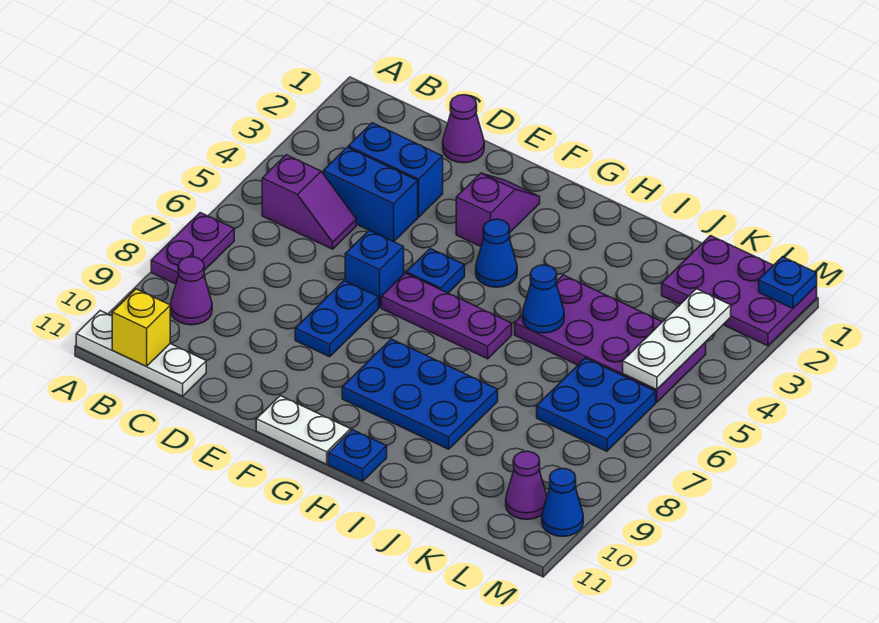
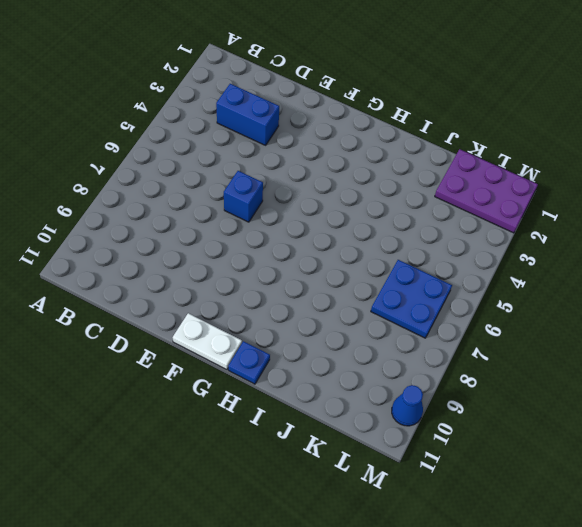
none -> purple plate A7:A8 level 1
none -> white plate A11:C11 level 1
none -> purple slope B5:C5 level 1 top B

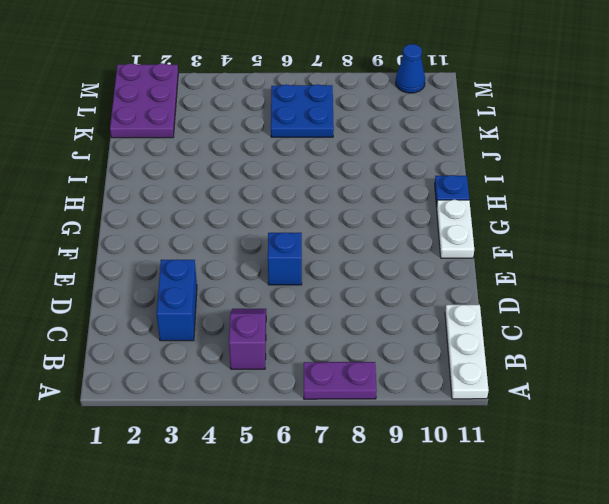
none -> purple cone B9 level 1
none -> blue brick C4:D4 level 1
none -> purple cone D1 level 1

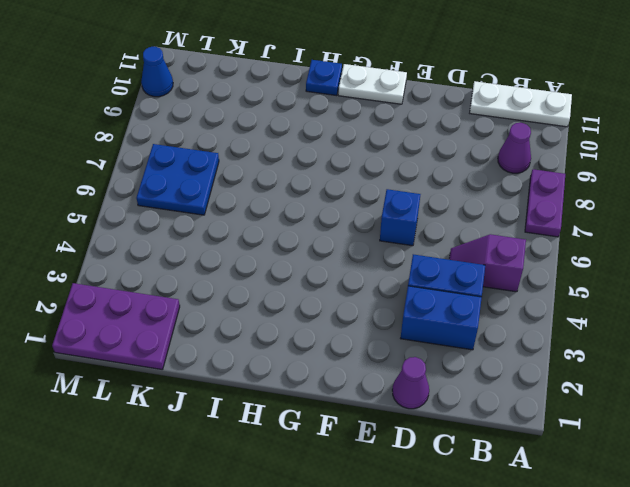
none -> blue plate E7:E8 level 1
none -> purple slope F2:F3 level 1 top 3
none -> blue plate F5 level 1

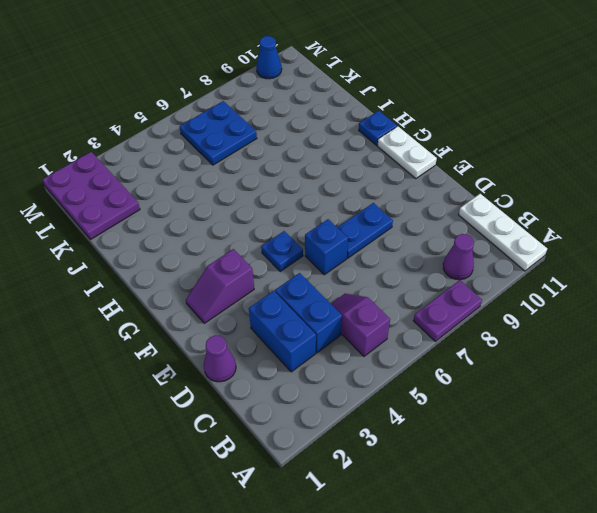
none -> purple plate F6:H6 level 1
none -> blue cone G4 level 1
none -> blue plate G8:I9 level 1

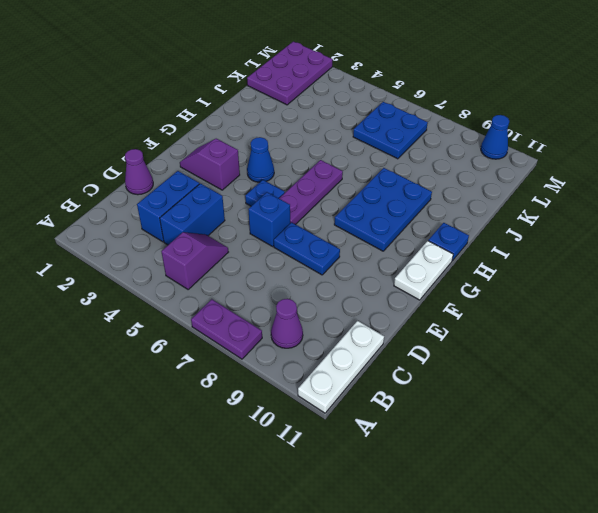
none -> purple plate I4:L5 level 1
none -> purple cone L10 level 1
none -> yellow brick B11 level 2

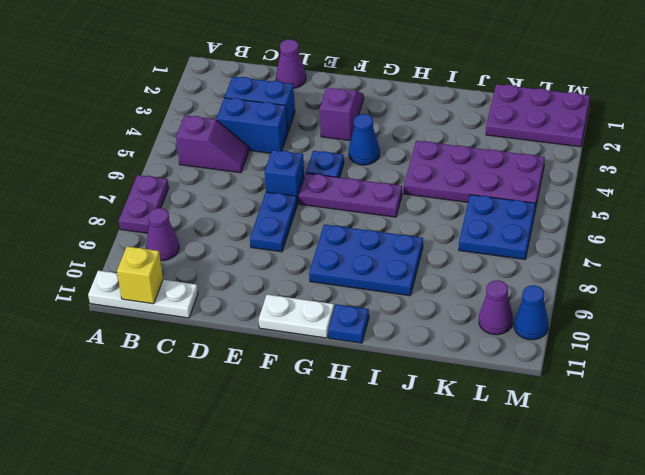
none -> blue cone I5 level 2
none -> white plate L3:L5 level 2
none -> blue plate M1 level 2

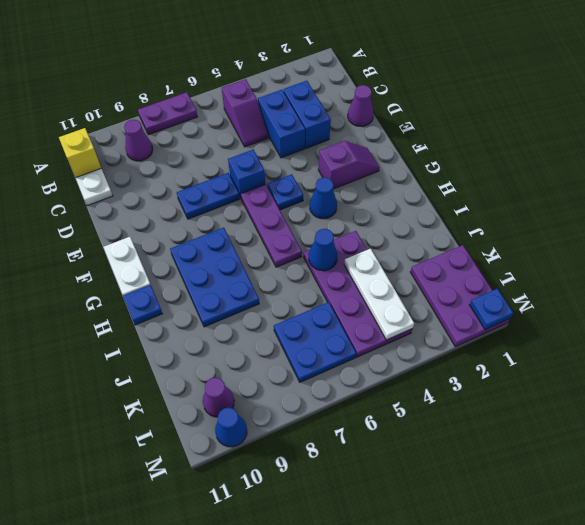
white plate J4:L4 level 2 -> white plate L3:L5 level 2

